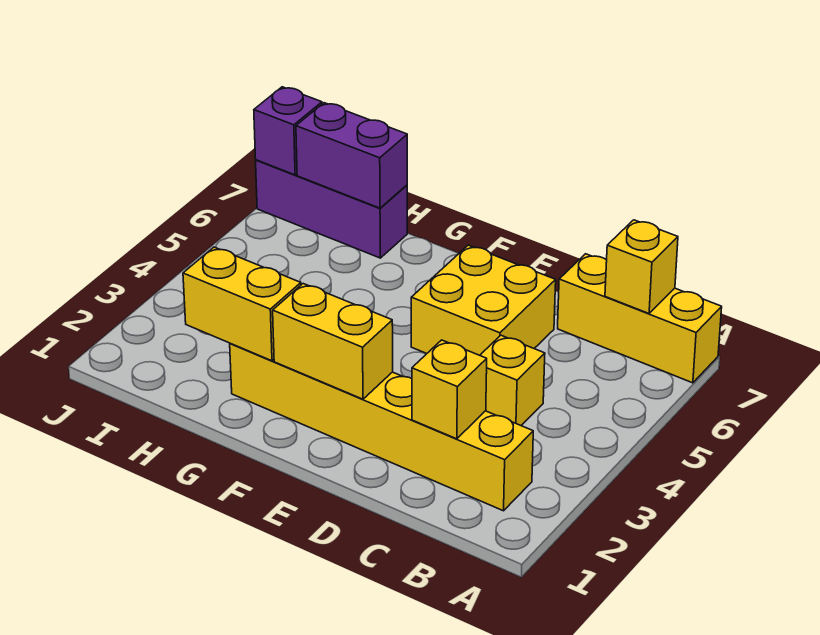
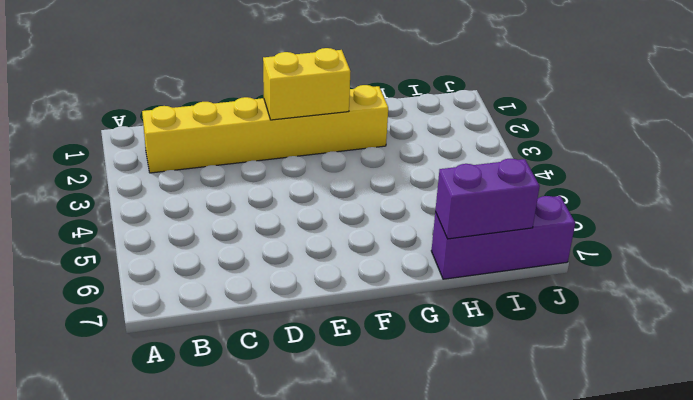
none -> yellow brick A7:C7 level 1
none -> yellow brick C4 level 1

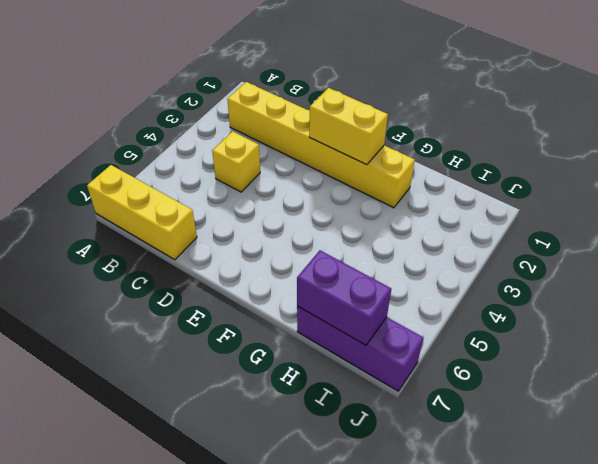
none -> yellow brick D5:E6 level 1
none -> yellow brick B7 level 2

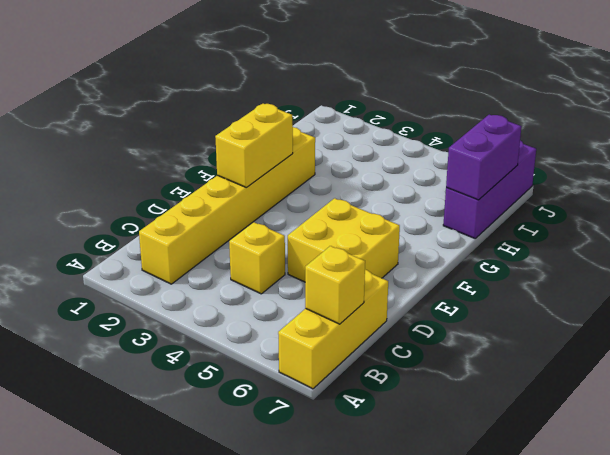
none -> yellow brick C2 level 2
none -> yellow brick G2:H2 level 2

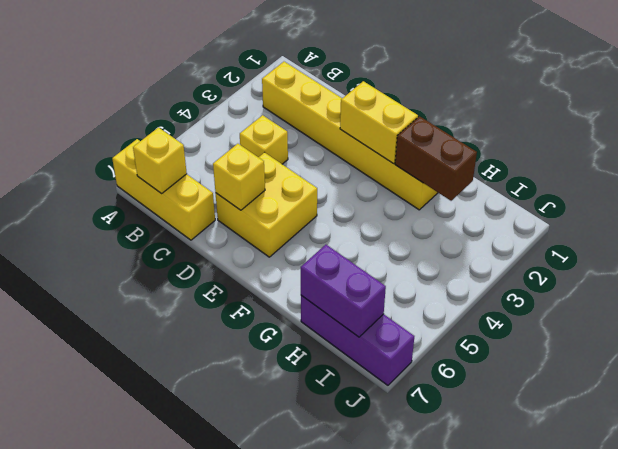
yellow brick D6 level 2 -> yellow brick C2 level 2
brown brick G2:H2 level 2 -> yellow brick G2:H2 level 2
none -> purple brick J7 level 2

